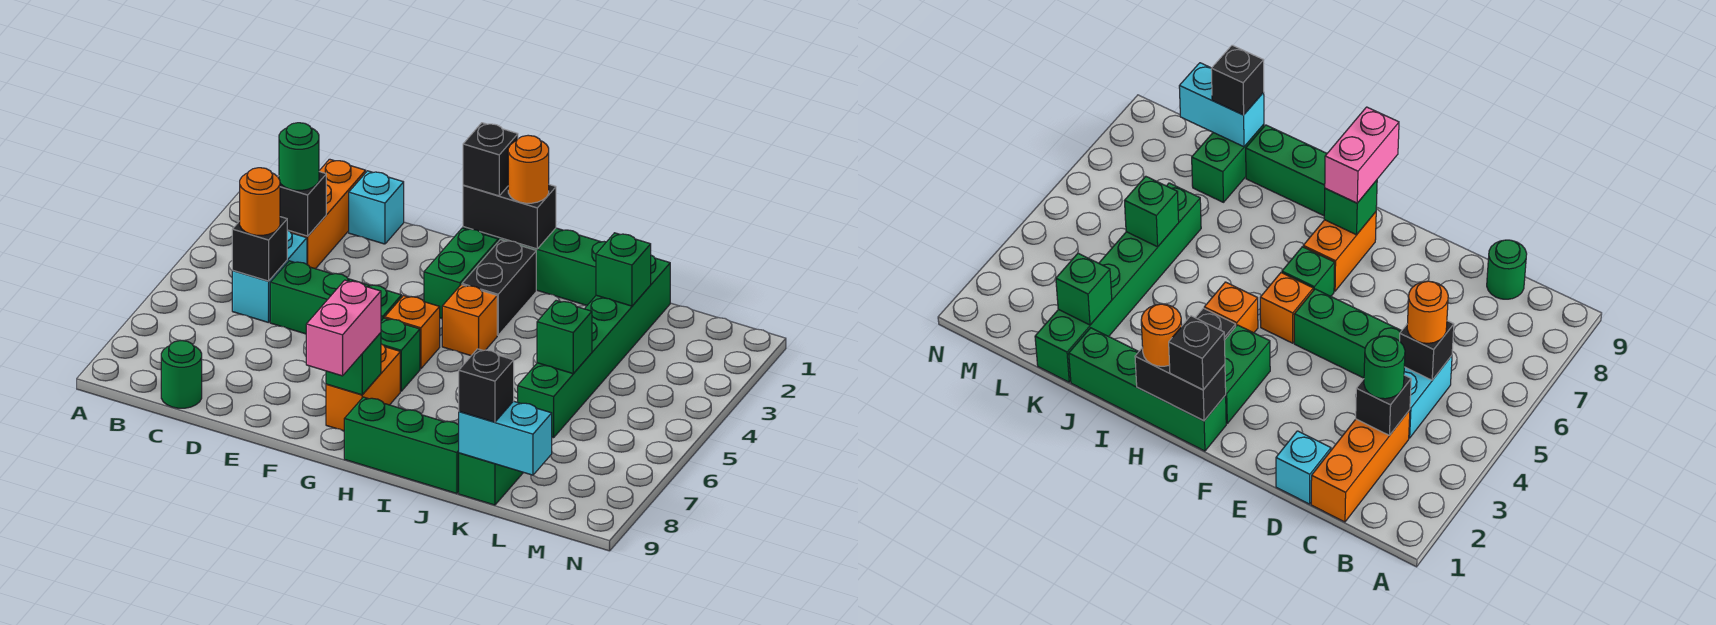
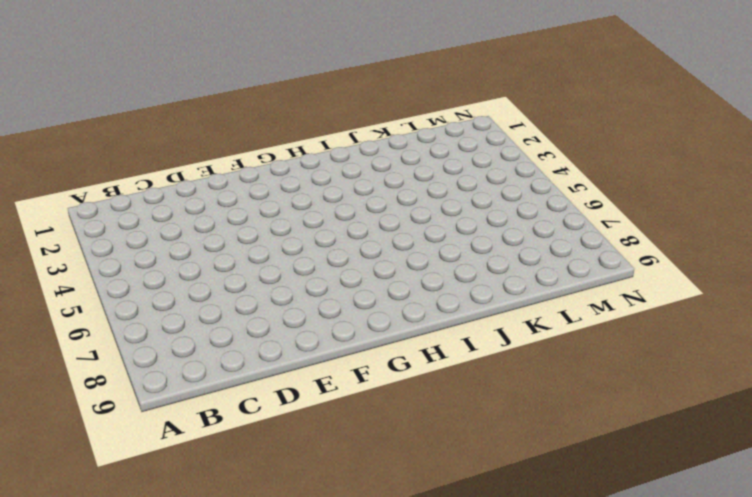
none -> orange brick C1:C3 level 1
none -> cyan brick C4:C5 level 1
none -> green round brick C9 level 1

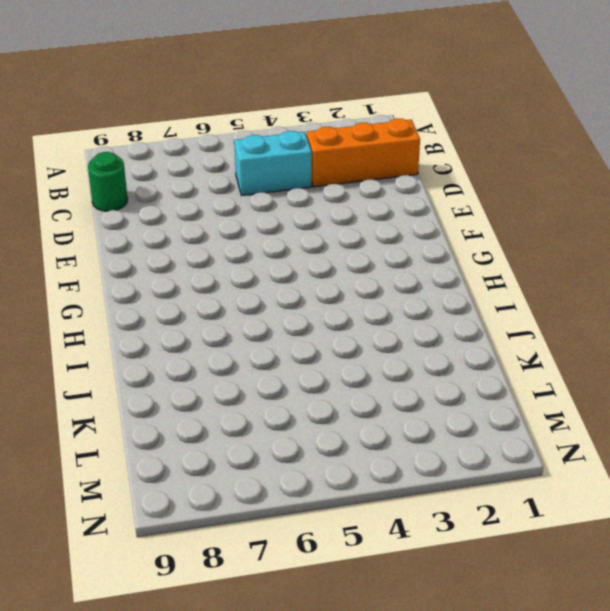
none -> cyan brick D1 level 1
none -> green brick D5:F5 level 1
none -> green brick G1:J1 level 1

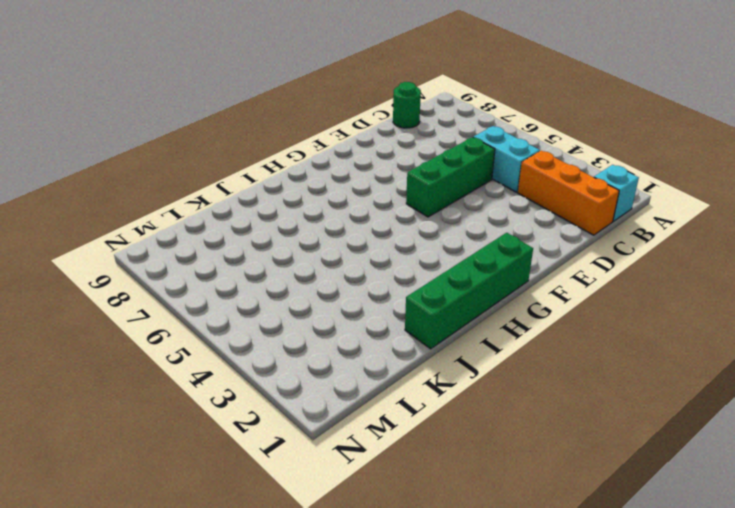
cyan brick B1 level 1 -> cyan brick D1 level 1
none -> green brick G2:G3 level 1
none -> orange brick G5 level 1
none -> green brick G6 level 1

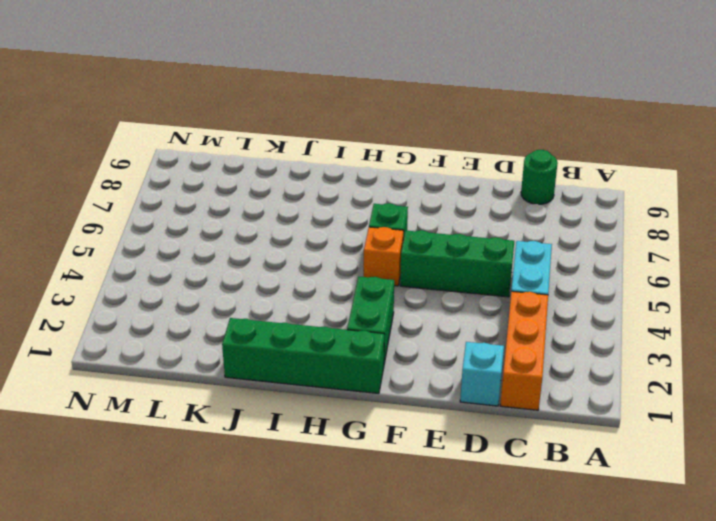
none -> orange brick G7:G8 level 1
none -> black brick H2:H3 level 1
none -> orange brick H4 level 1

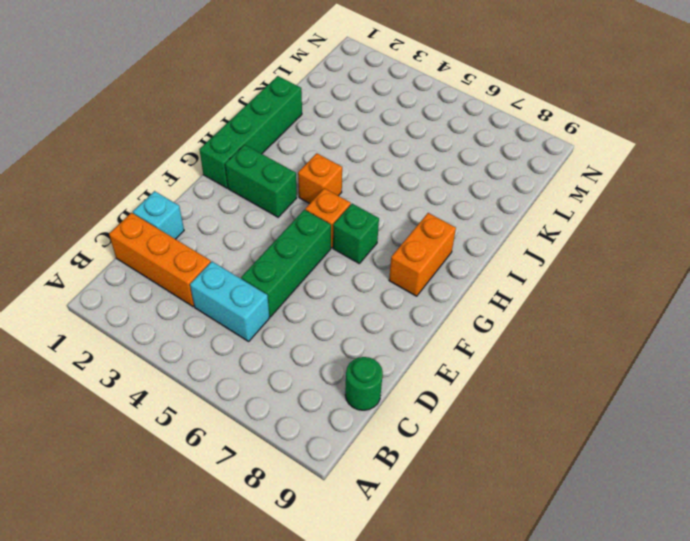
orange brick G8:H8 level 1 -> orange brick G7:G8 level 1
none -> black brick H2:H3 level 1
none -> green brick H9:J9 level 1
none -> green brick K1:K6 level 1

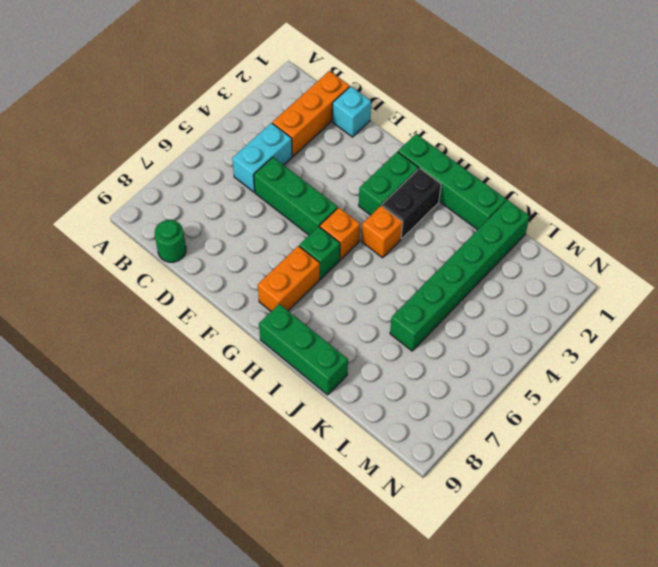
none -> green brick K8:K9 level 1
none -> black brick C3 level 2
none -> black brick C5 level 2

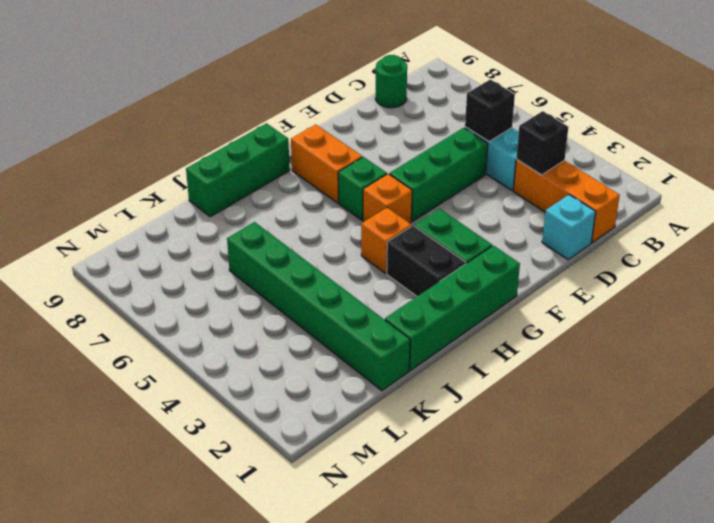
none -> green brick K8:K9 level 1
none -> black brick G1:H1 level 2
none -> green brick G8 level 2

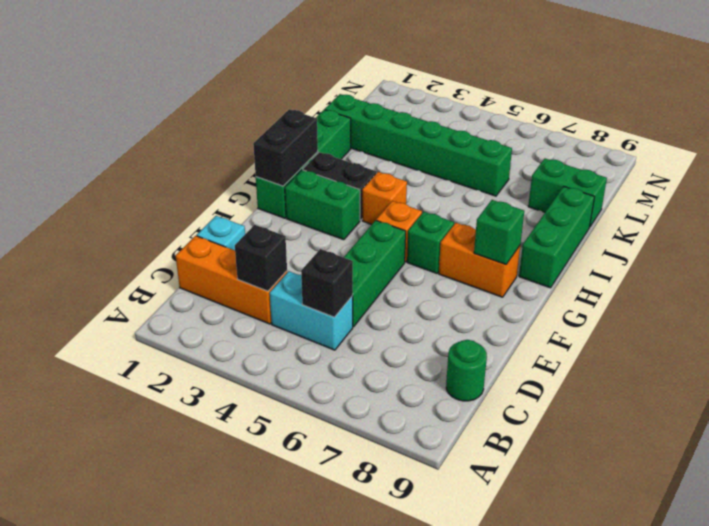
none -> green brick K2 level 2
none -> green brick K5 level 2
none -> cyan brick K9:L9 level 2

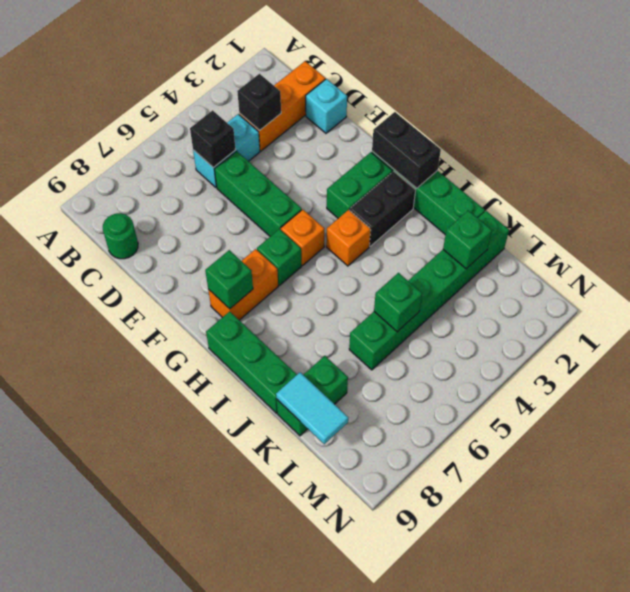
cyan tile K9:L9 level 2 -> cyan brick K9:L9 level 2
none -> green round brick C3 level 3
none -> orange round brick C5 level 3
none -> black brick G1 level 3

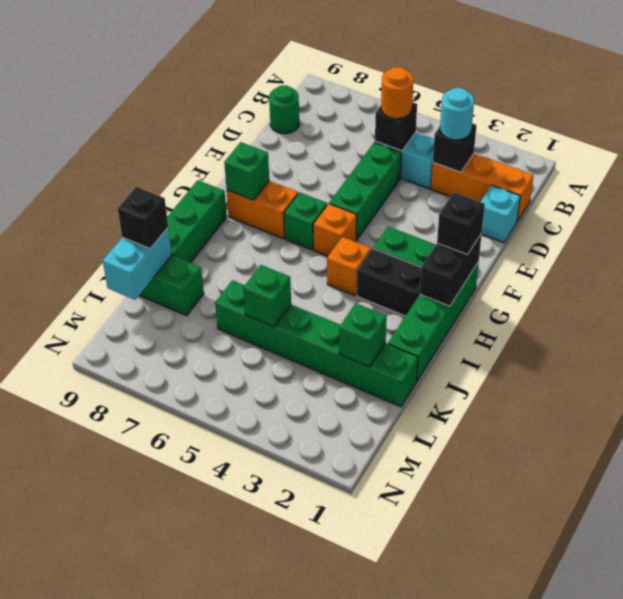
cyan round brick C3 level 3 -> green round brick C3 level 3
none -> pink brick G8:G9 level 3
none -> orange round brick H1 level 3

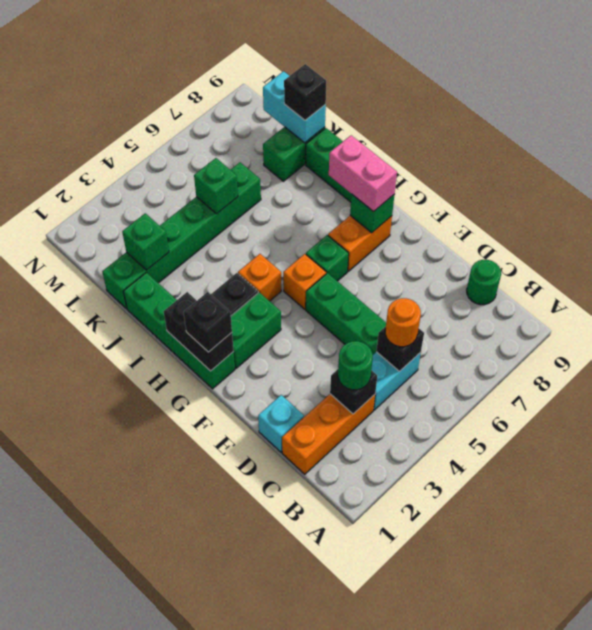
pink brick G8:H8 level 3 -> pink brick G8:G9 level 3
none -> orange round brick H1 level 3

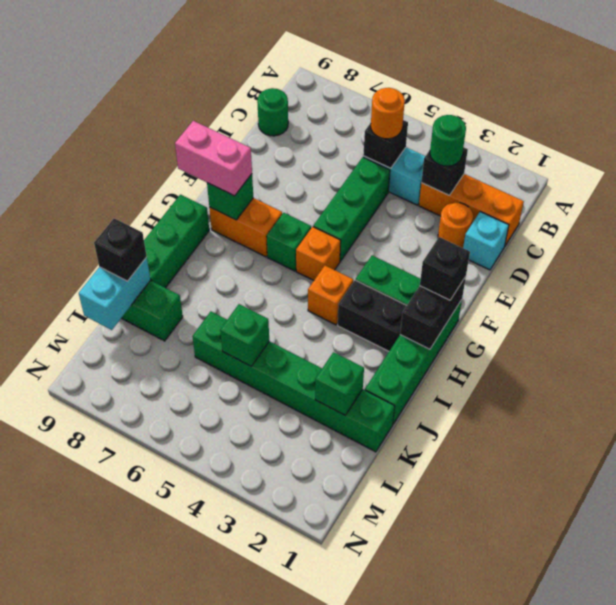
orange round brick D2 level 1 -> orange round brick H1 level 3

